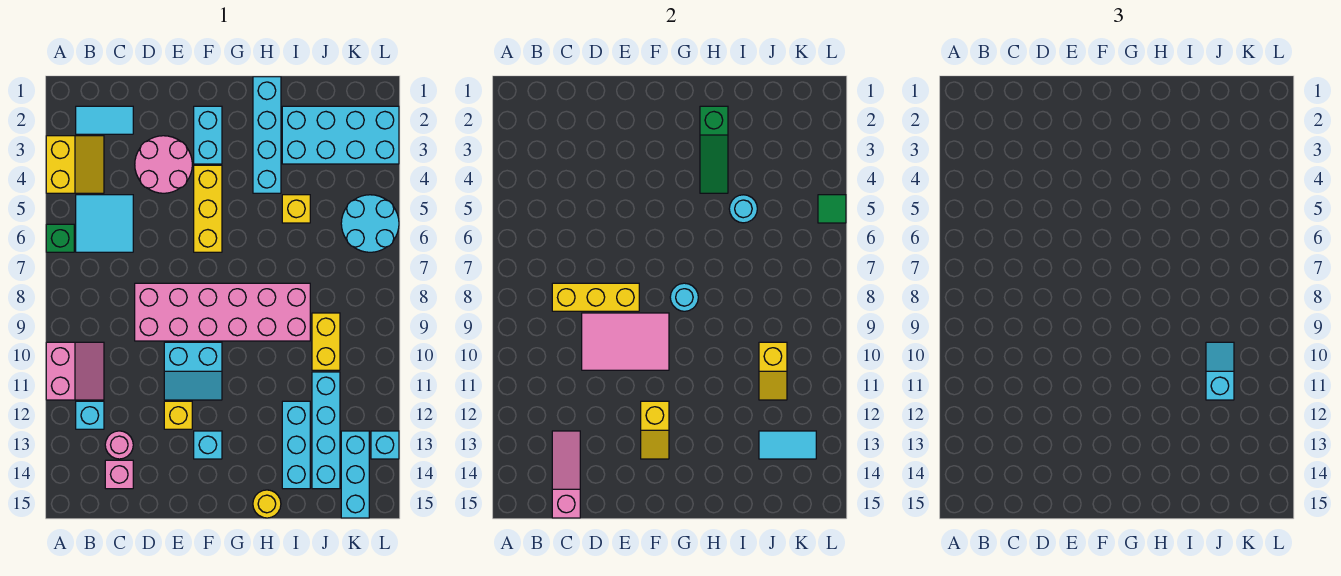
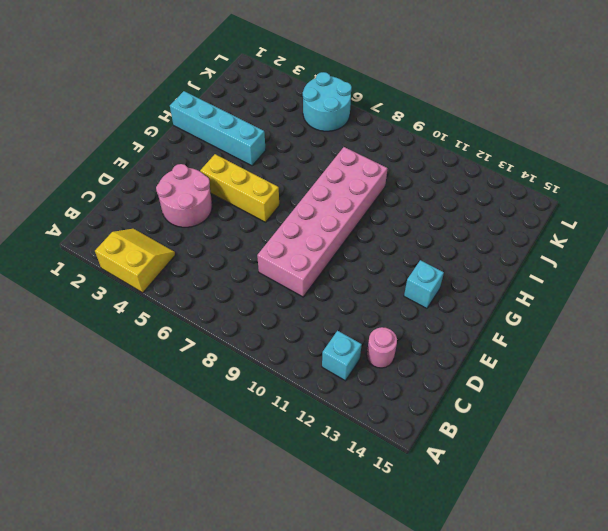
none -> green brick A6 level 1
none -> pink slope A10:B11 level 1 top A
none -> cyan tile B2:C2 level 1
none -> cyan tile B5:C6 level 1

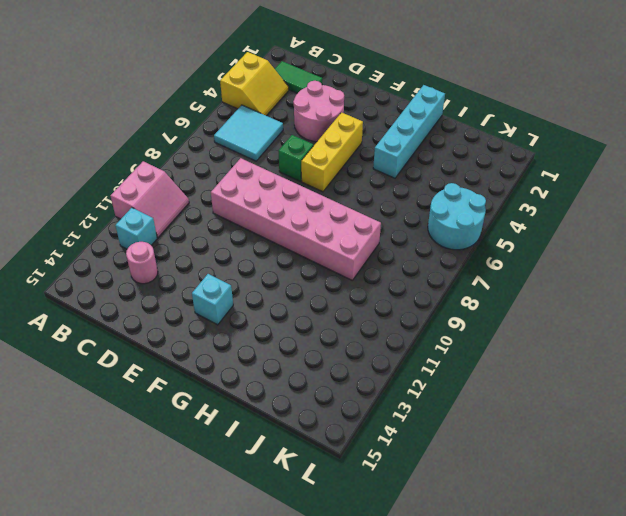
green tile B2:C2 level 1 -> cyan tile B2:C2 level 1
green brick E6 level 1 -> green brick A6 level 1
none -> pink brick C14 level 1
none -> cyan slope E10:F11 level 1 top 10
none -> yellow brick E12 level 1
none -> cyan brick F2:F3 level 1

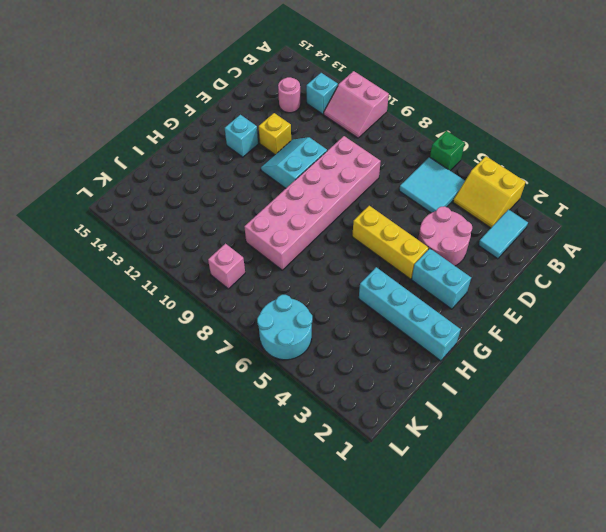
pink brick K9 level 1 -> pink brick C14 level 1
none -> yellow round brick H15 level 1
none -> cyan brick I2:L3 level 1
none -> yellow brick I5 level 1
none -> cyan brick I12:I14 level 1

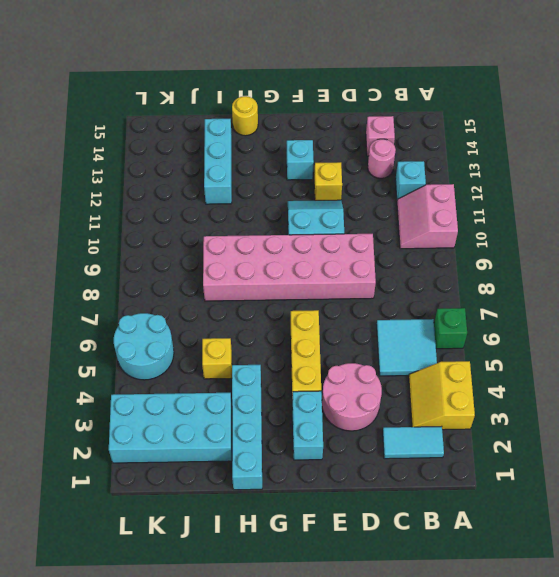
none -> yellow brick J9:J10 level 1
none -> cyan brick J11:J14 level 1
none -> cyan brick K13:K15 level 1
none -> cyan brick L13 level 1

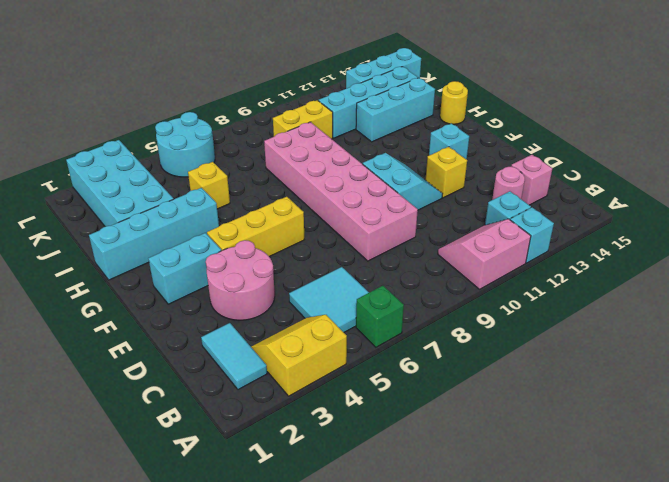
cyan brick A12 level 1 -> cyan brick L13 level 1
none -> yellow brick C8:E8 level 2
none -> pink slope C13:C15 level 2 top 15
none -> pink tile D9:F10 level 2
none -> yellow slope F12:F13 level 2 top 12

